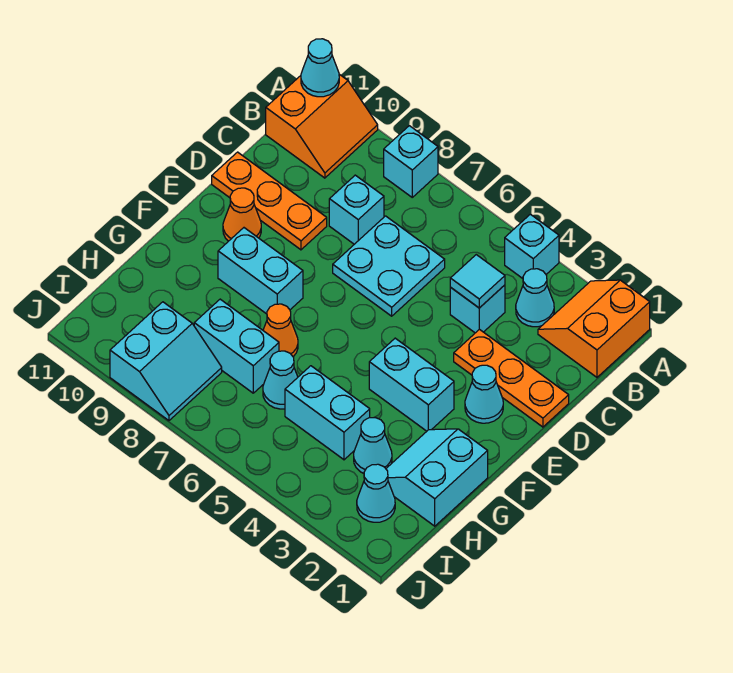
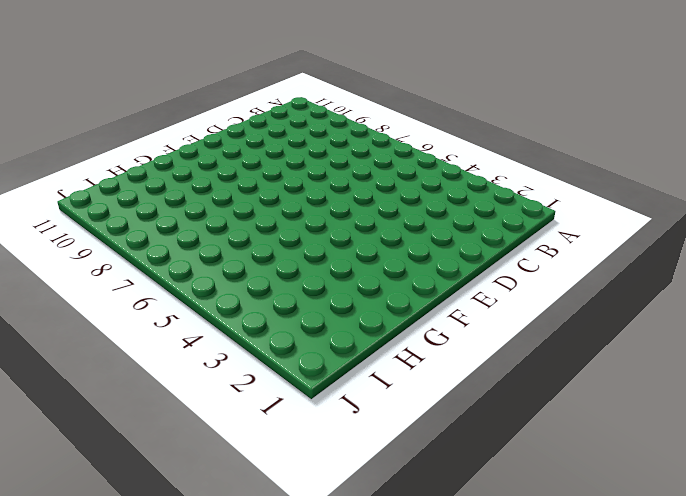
none -> orange slope A1:B2 level 1 top 1
none -> cyan brick A4 level 1
none -> cyan brick A8 level 1

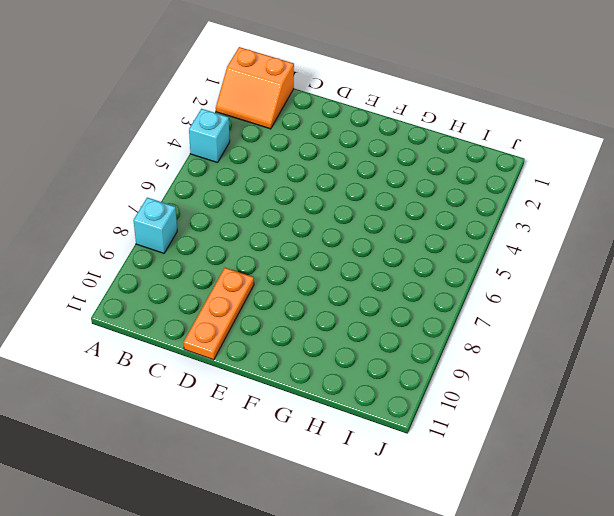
none -> orange slope A10:B11 level 1 top 11
none -> cyan cone B3 level 1
none -> cyan brick C4 level 1

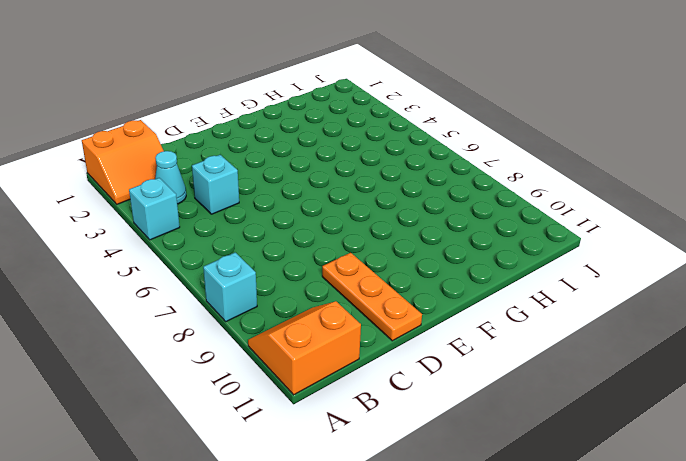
none -> cyan plate C6:D7 level 1
none -> cyan brick C8 level 1
none -> orange plate D1:D3 level 1

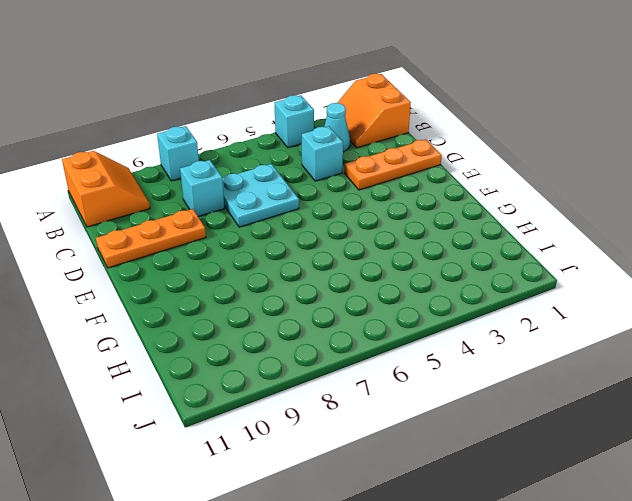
none -> cyan cone E2 level 1
none -> orange cone E10 level 1
none -> cyan brick F3:F4 level 1

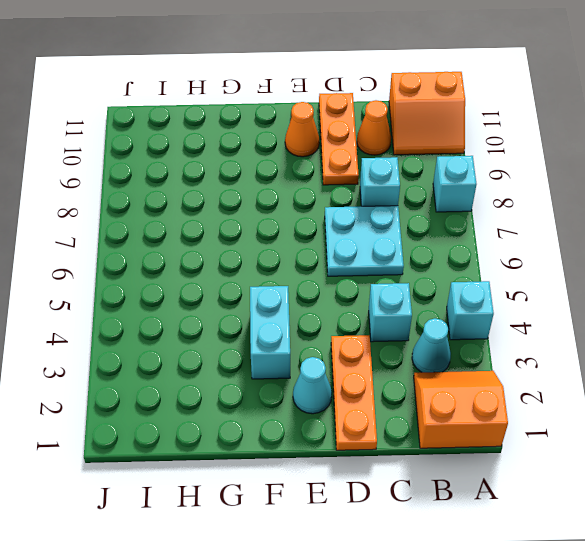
orange cone C10 level 1 -> orange cone G7 level 1
none -> cyan brick F8:F9 level 1
none -> cyan slope G1:H2 level 1 top 1
none -> cyan cone H3 level 1

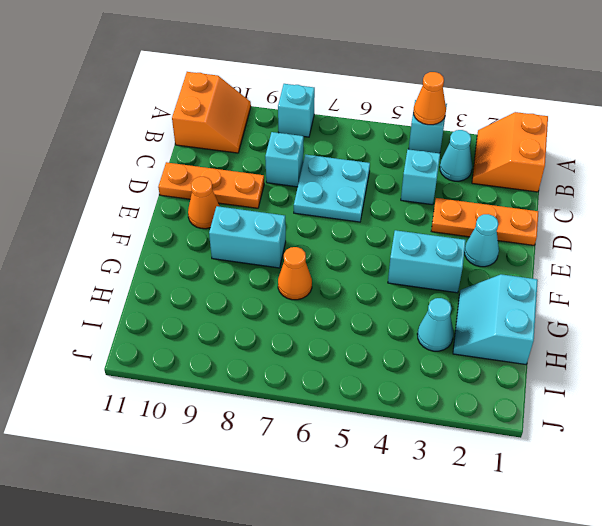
orange cone A4 level 2 -> none
none -> cyan brick H4:H5 level 1
none -> cyan cone H6 level 1
none -> cyan brick H7:H8 level 1

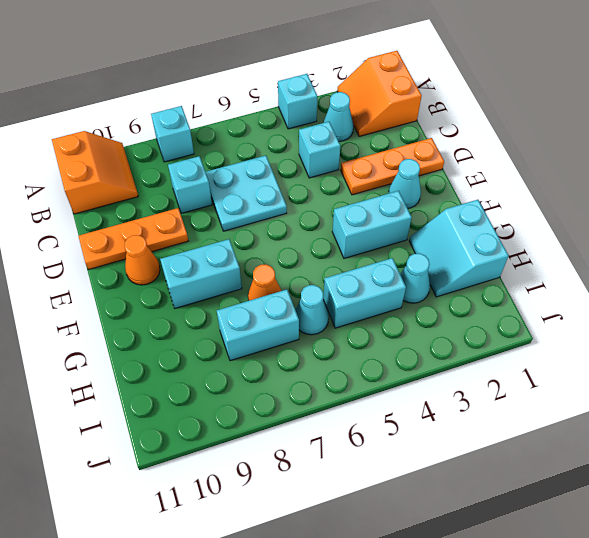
none -> cyan cone I2 level 1
none -> cyan slope I8:J9 level 1 top 9
none -> cyan cone A11 level 2

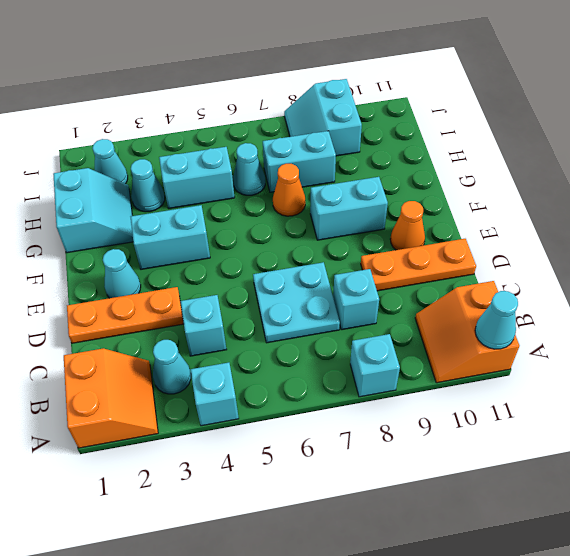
none -> cyan tile C4 level 2

